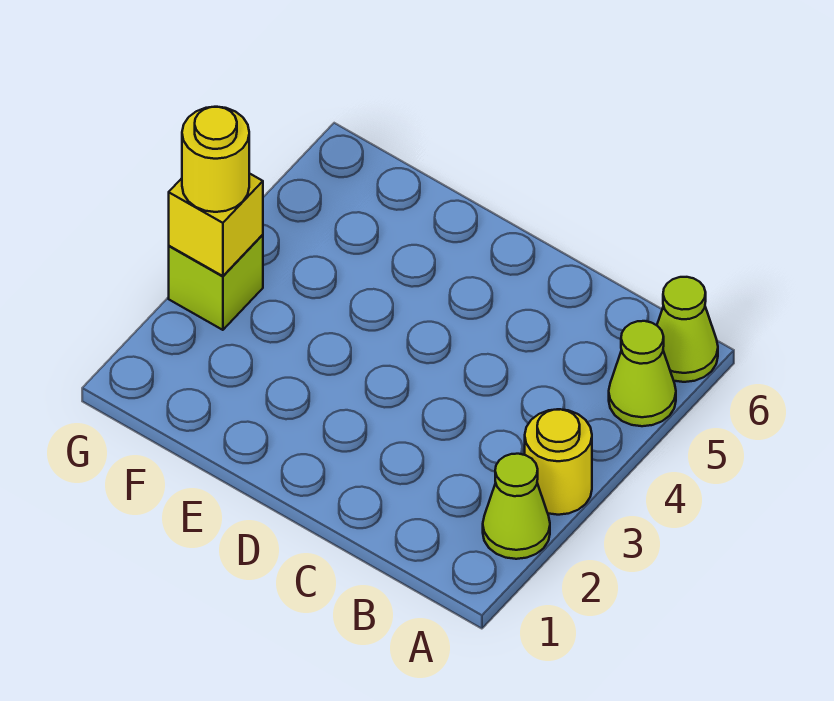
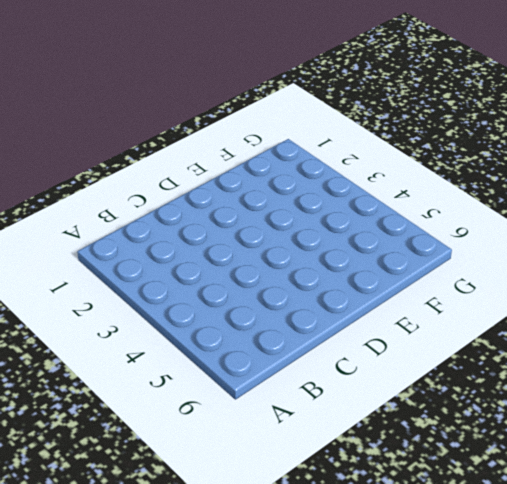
none -> lime cone A2 level 1
none -> yellow round brick A3 level 1

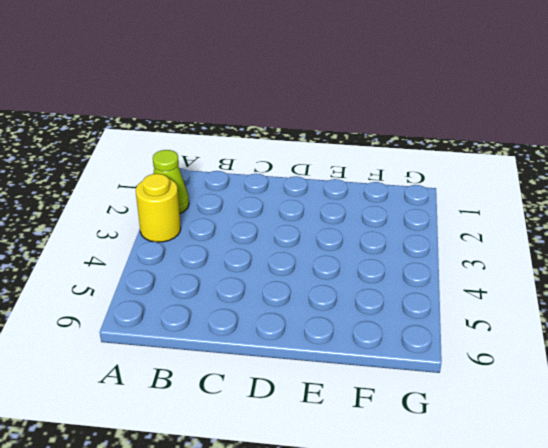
none -> lime cone A5 level 1
none -> lime cone A6 level 1

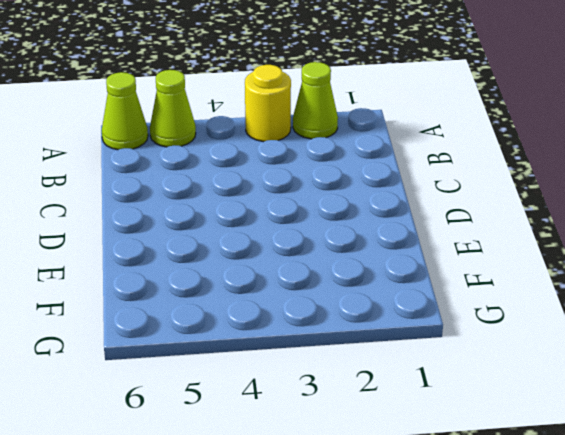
none -> lime brick G3 level 1
none -> yellow brick G3 level 2

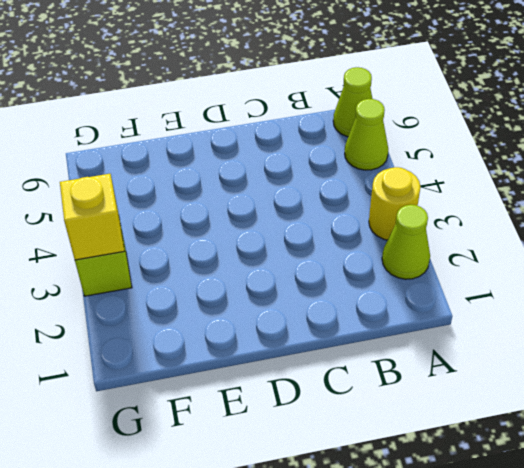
none -> yellow round brick G3 level 3

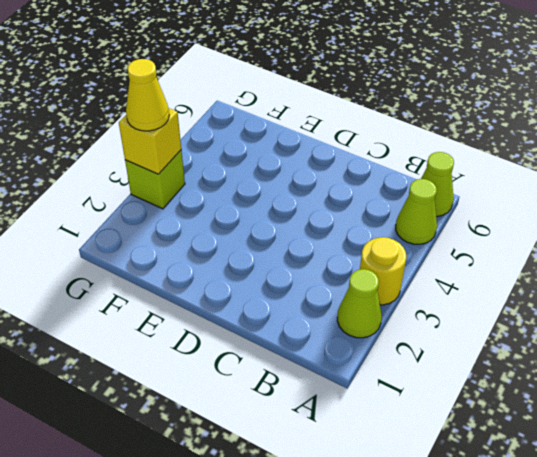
yellow cone G3 level 3 -> yellow round brick G3 level 3

